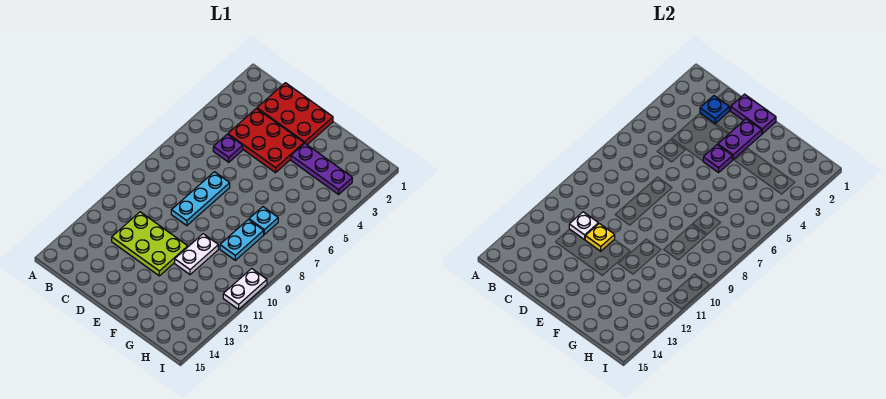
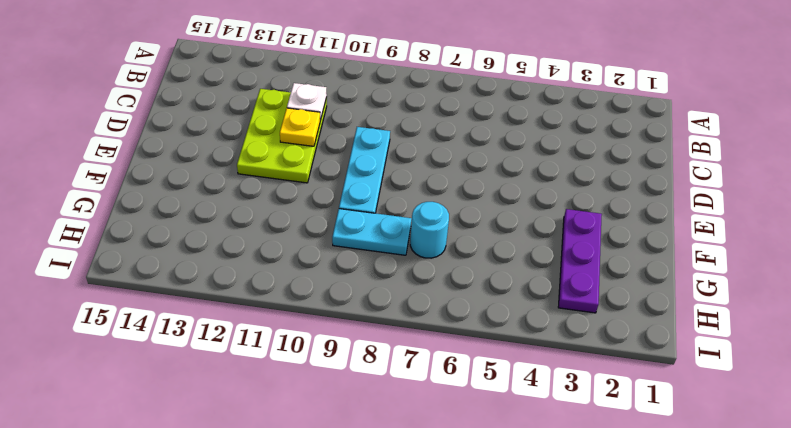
cyan plate D9:F9 level 1 -> cyan plate D7:D9 level 1
cyan round brick G7 level 1 -> cyan plate G7 level 1
none -> red plate C1:E2 level 1
none -> red plate C3:E4 level 1
none -> purple plate C5 level 1

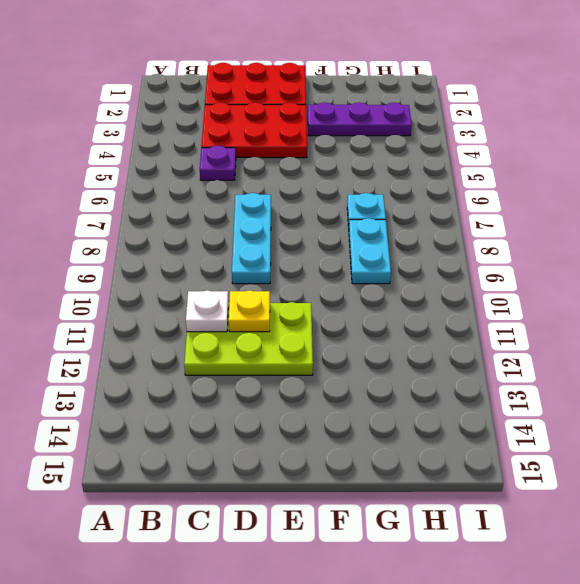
none -> white plate F10:F11 level 1
none -> white plate I10:I11 level 1
none -> blue plate C2 level 2

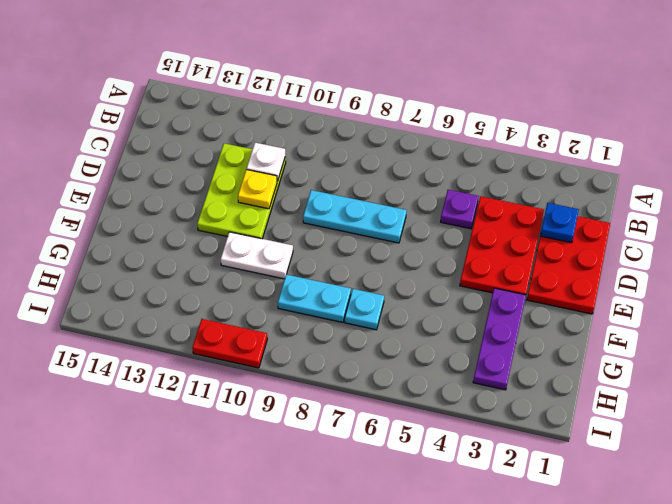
red plate I10:I11 level 1 -> white plate I10:I11 level 1
none -> purple plate D1:E1 level 2
none -> purple plate E2:E3 level 2
none -> purple plate E4 level 2

